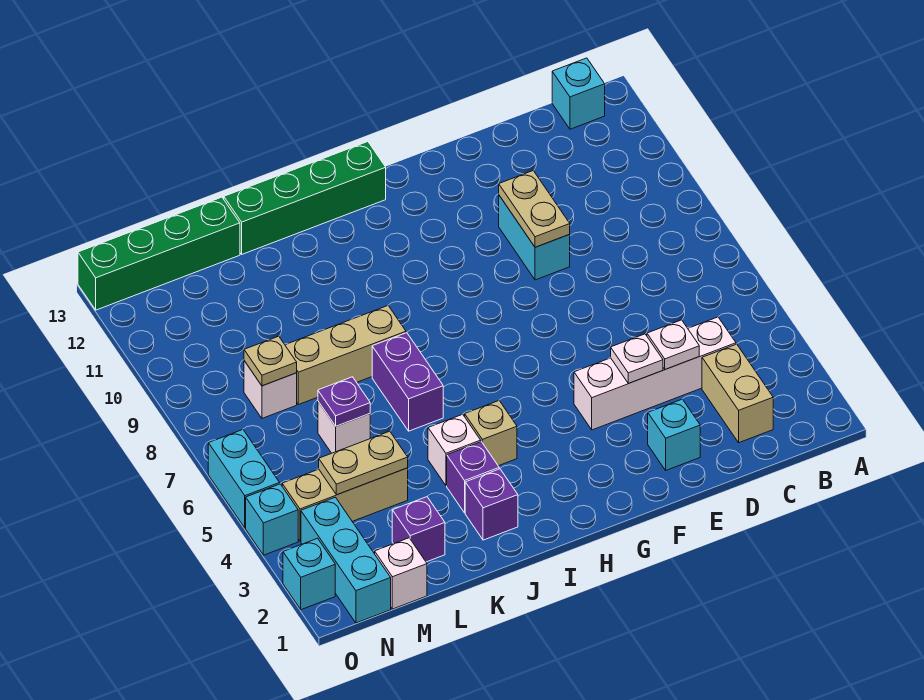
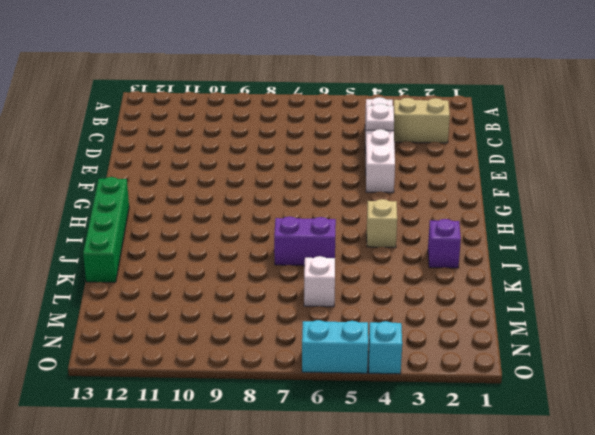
none -> cyan brick B13 level 1
none -> cyan brick E2 level 1
none -> cyan brick E9:E10 level 1

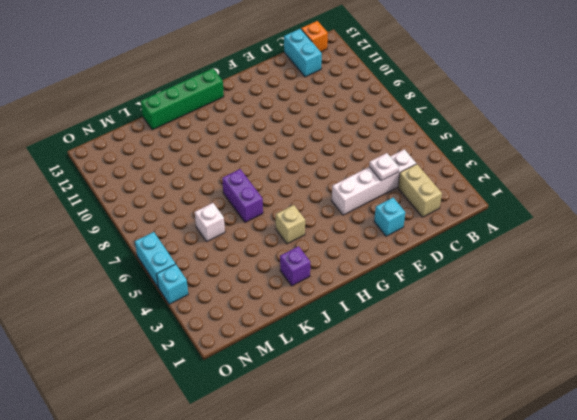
orange brick B13 level 1 -> cyan brick B13 level 1
cyan brick C12:C13 level 1 -> cyan brick E9:E10 level 1
none -> purple brick J3 level 1
none -> white brick J4 level 1
none -> tan brick J8:L8 level 1

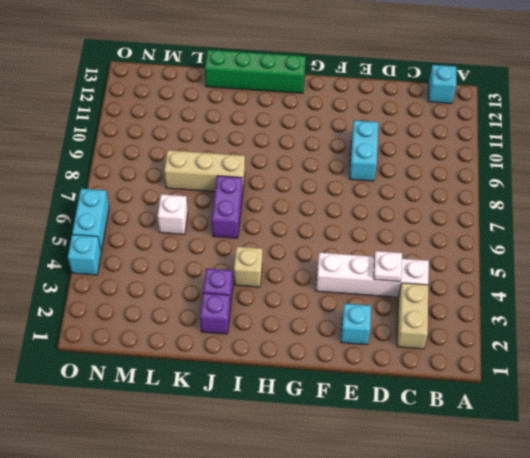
none -> white brick J4 level 1
none -> purple brick L2 level 1
none -> tan brick L4:N4 level 1

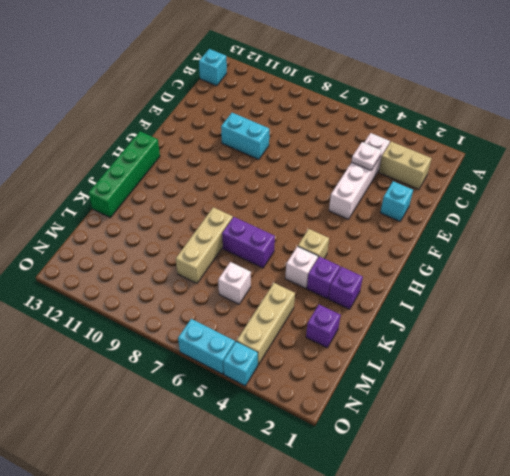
none -> green brick L13:O13 level 1
none -> white brick M1 level 1
none -> white brick M8 level 1

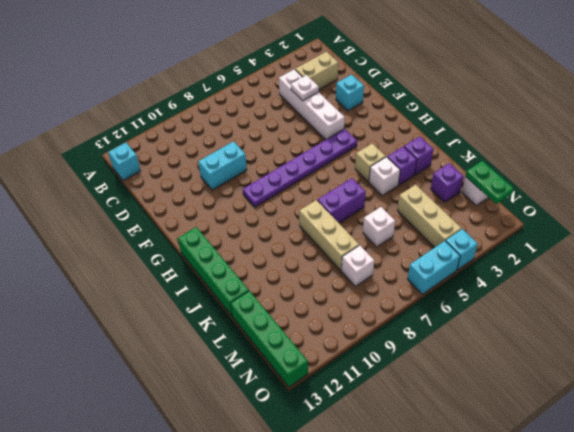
purple plate G4:G9 level 1 -> none
green plate M1:N1 level 2 -> none
none -> cyan brick N1:N3 level 1
none -> cyan brick O2 level 1
none -> white plate E4 level 2

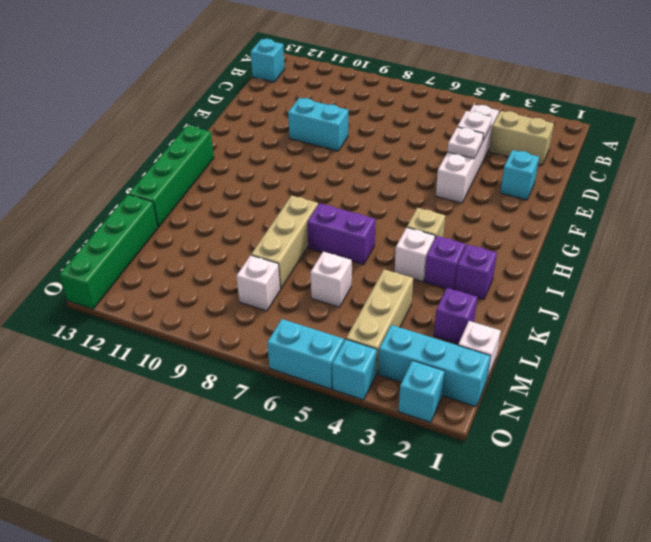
none -> tan plate E9:E10 level 2
none -> tan plate L4:M4 level 2
none -> purple plate L6 level 2

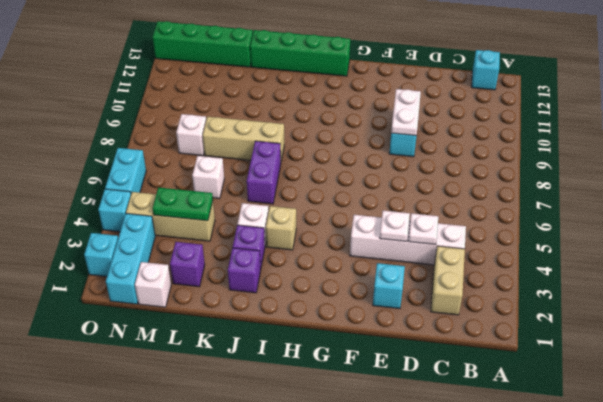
white plate E9:E10 level 2 -> tan plate E9:E10 level 2
green plate L4:M4 level 2 -> tan plate L4:M4 level 2
none -> purple plate L6 level 2
none -> tan plate M8 level 2

